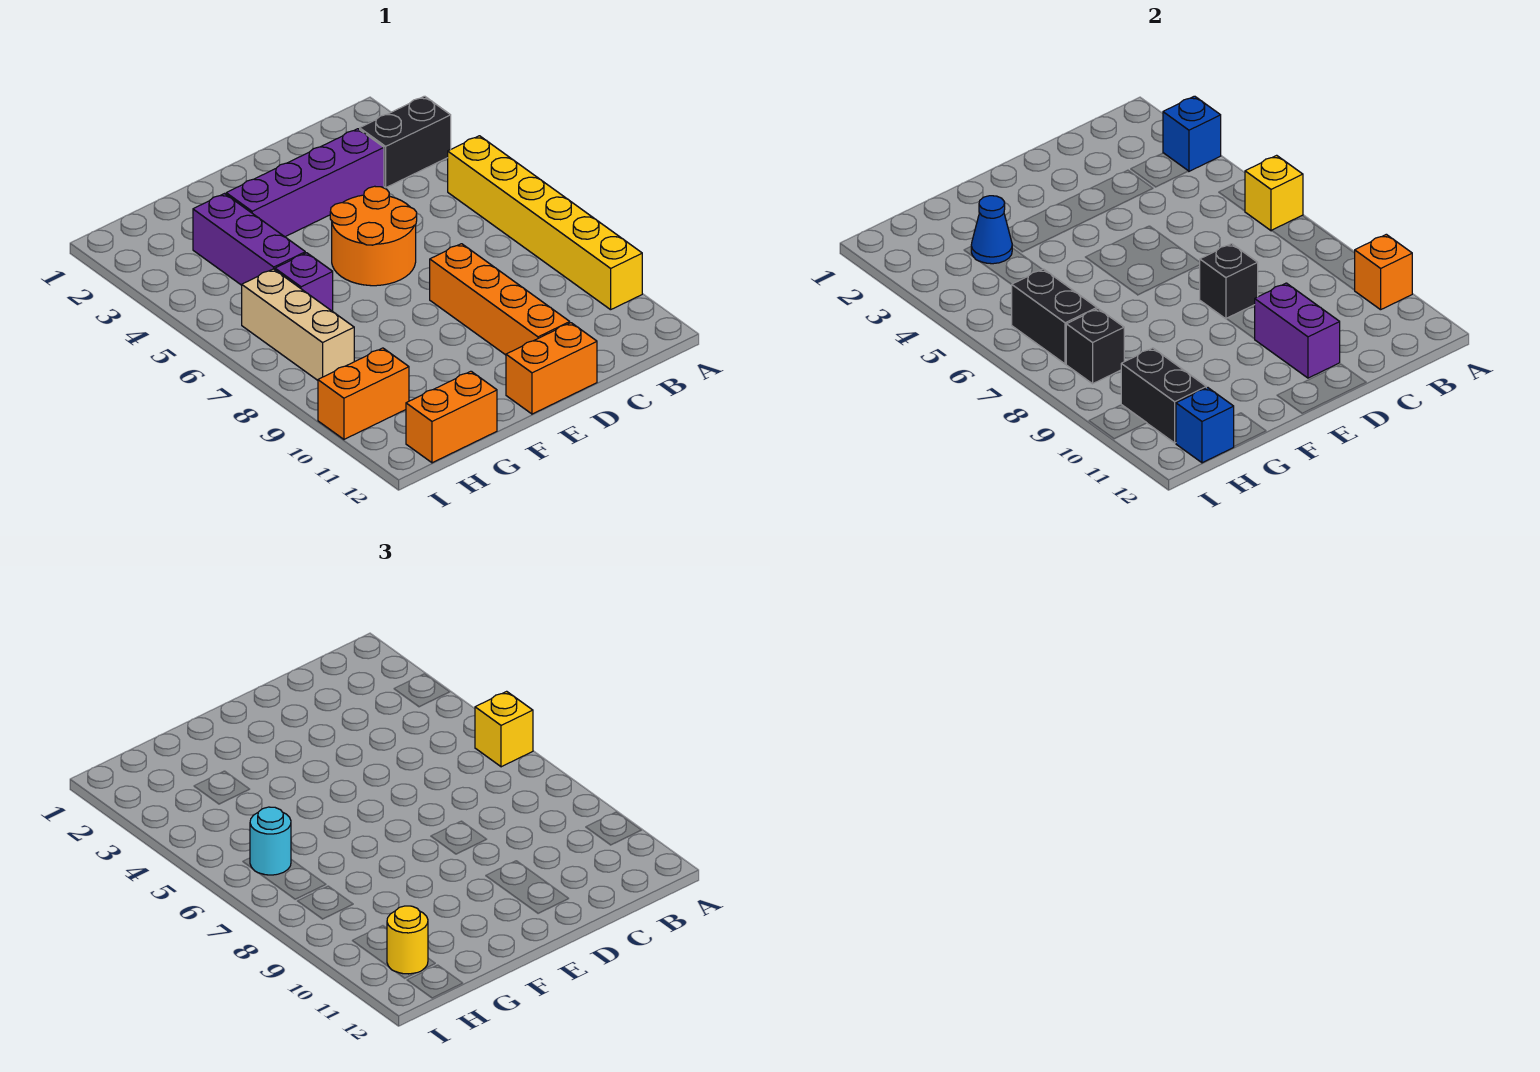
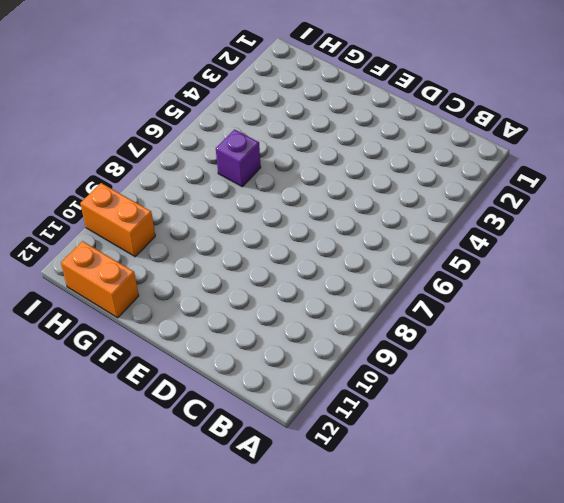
none -> black brick A3:B3 level 1
none -> yellow brick A5:A10 level 1
none -> purple brick C3:F3 level 1

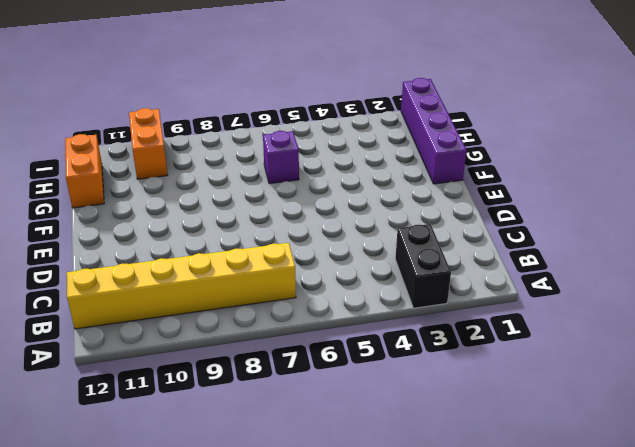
yellow brick B7:B12 level 1 -> yellow brick A5:A10 level 1
purple brick F1:I1 level 1 -> purple brick C3:F3 level 1
none -> orange round brick D5:E6 level 1
none -> orange brick D8:D11 level 1
none -> orange brick D12:E12 level 1

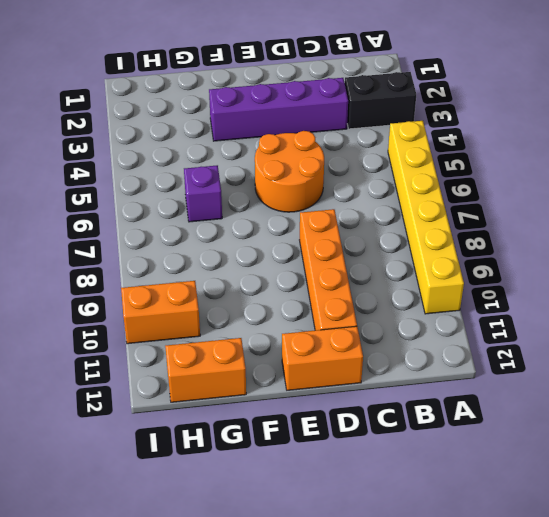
none -> purple brick G3:G5 level 1
none -> tan brick H6:H8 level 1
none -> blue brick A3 level 2

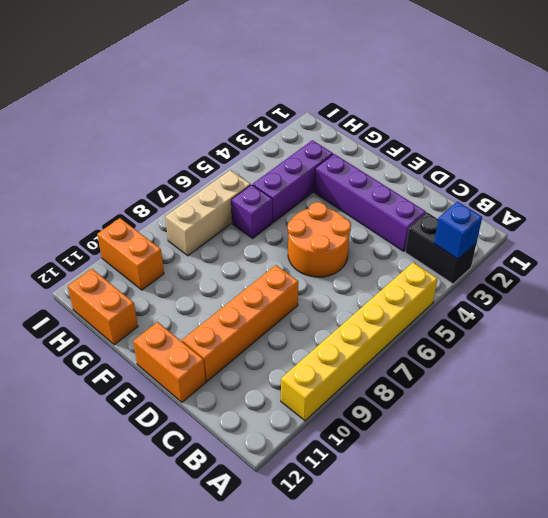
none -> yellow brick A6 level 2
none -> orange brick A10 level 2
none -> black brick D8 level 2

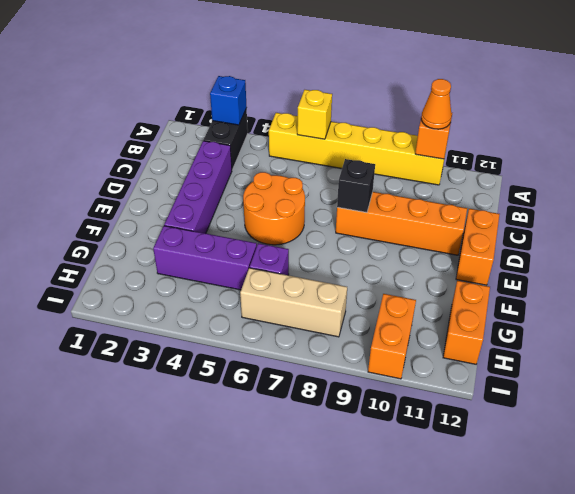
orange cone A10 level 3 -> none
none -> purple brick D10:D11 level 2
none -> blue cone G3 level 2
none -> black brick H6:H7 level 2

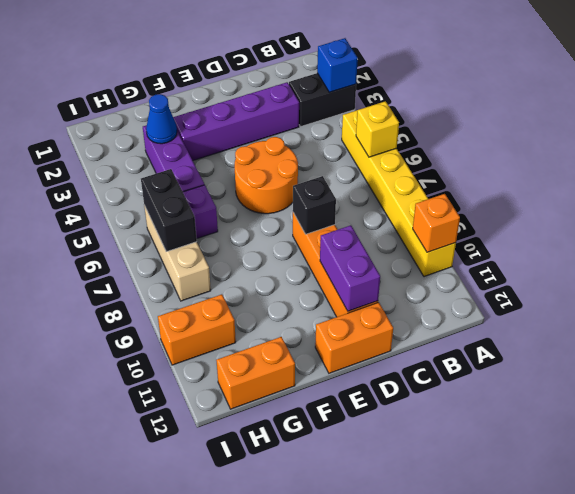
none -> black brick H8 level 2
none -> black brick H10:H11 level 2
none -> blue brick H12 level 2

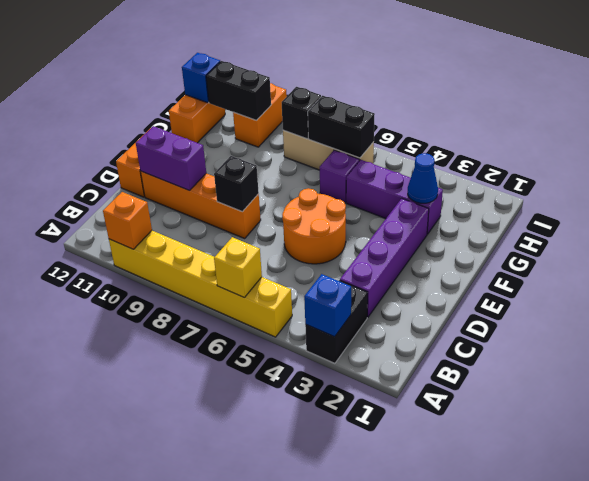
none -> yellow brick A6 level 3
none -> cyan round brick H6 level 3
none -> yellow round brick H11 level 3

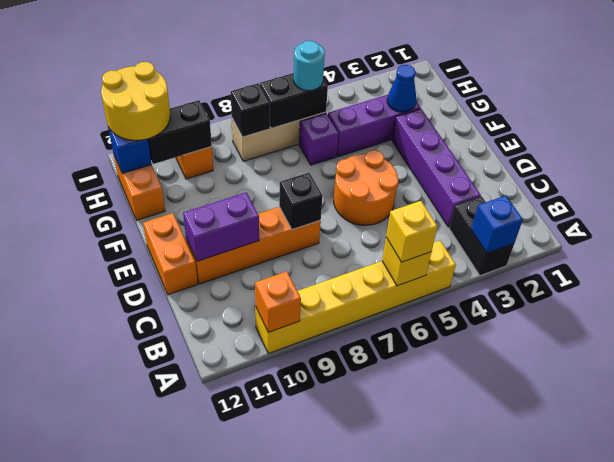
yellow round brick H11:I12 level 3 -> yellow round brick H11 level 3

